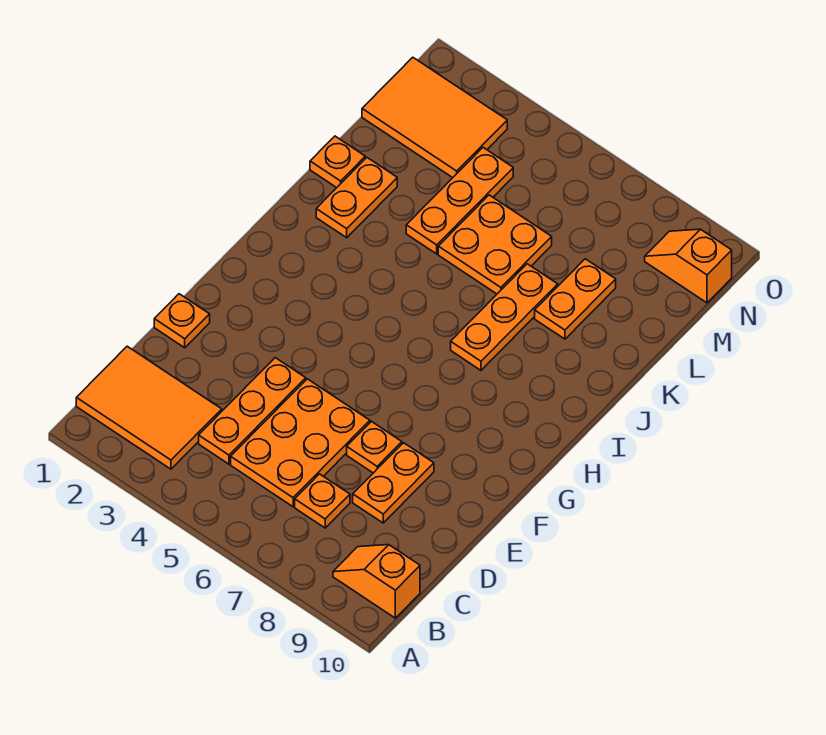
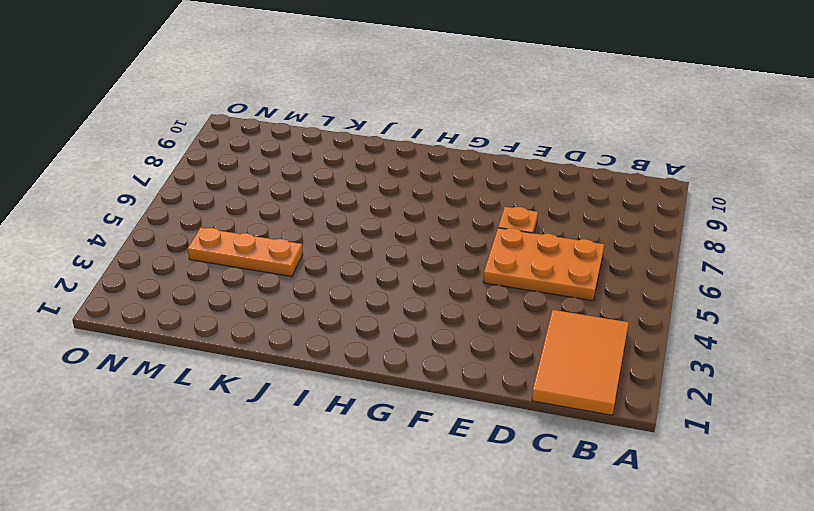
none -> orange slope B9:B10 level 1 top 10
none -> orange plate C4:E4 level 1
none -> orange plate C7 level 1

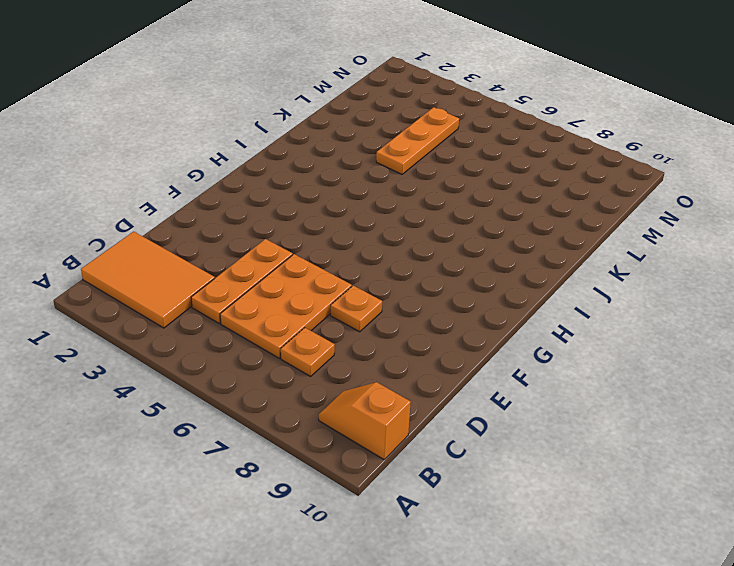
none -> orange plate D8:E8 level 1
none -> orange plate E1 level 1
none -> orange plate I7:K7 level 1

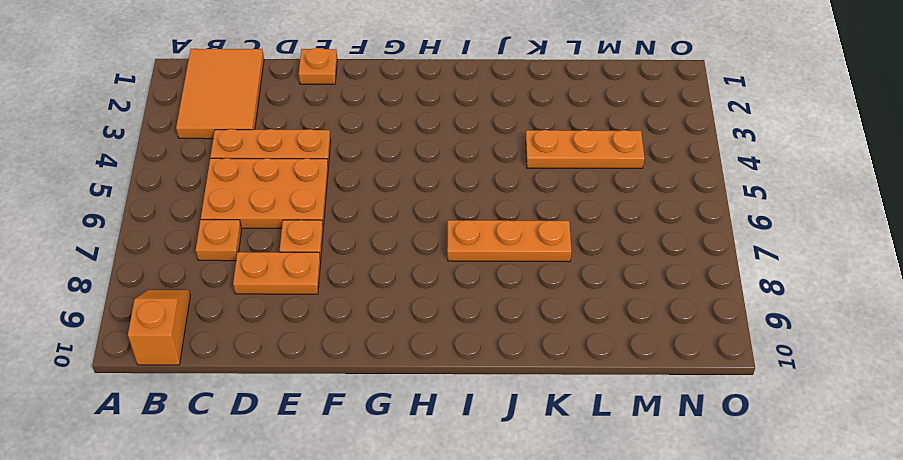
none -> orange plate J2:K2 level 1
none -> orange plate K1 level 1
none -> orange plate K5:L6 level 1

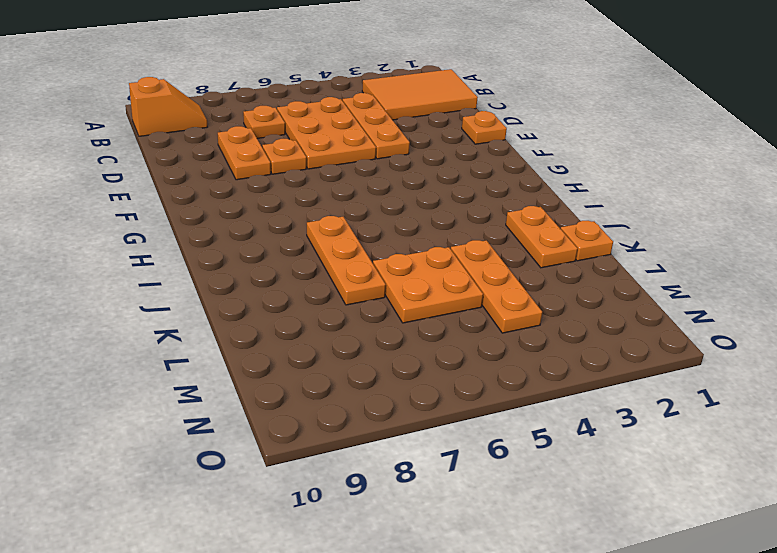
none -> orange plate K8:L8 level 1
none -> orange tile M1:N3 level 1
none -> orange slope N9:N10 level 1 top 10

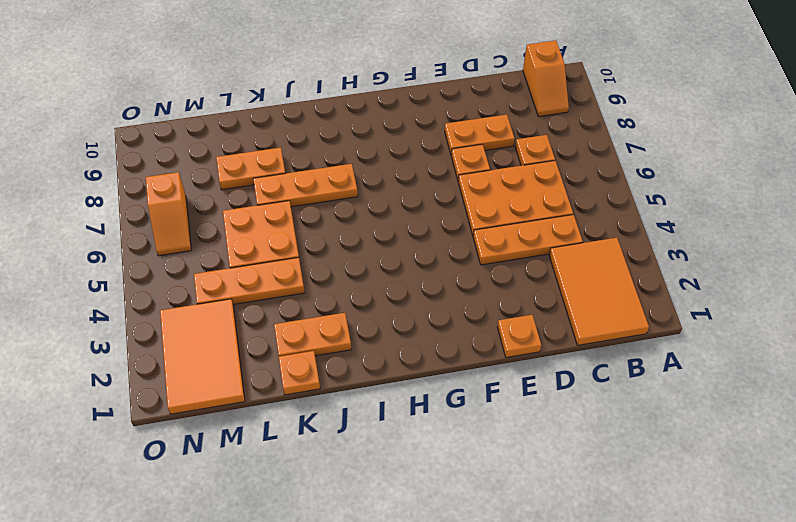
orange slope N6:N7 level 1 top 7 -> orange slope N9:N10 level 1 top 10

